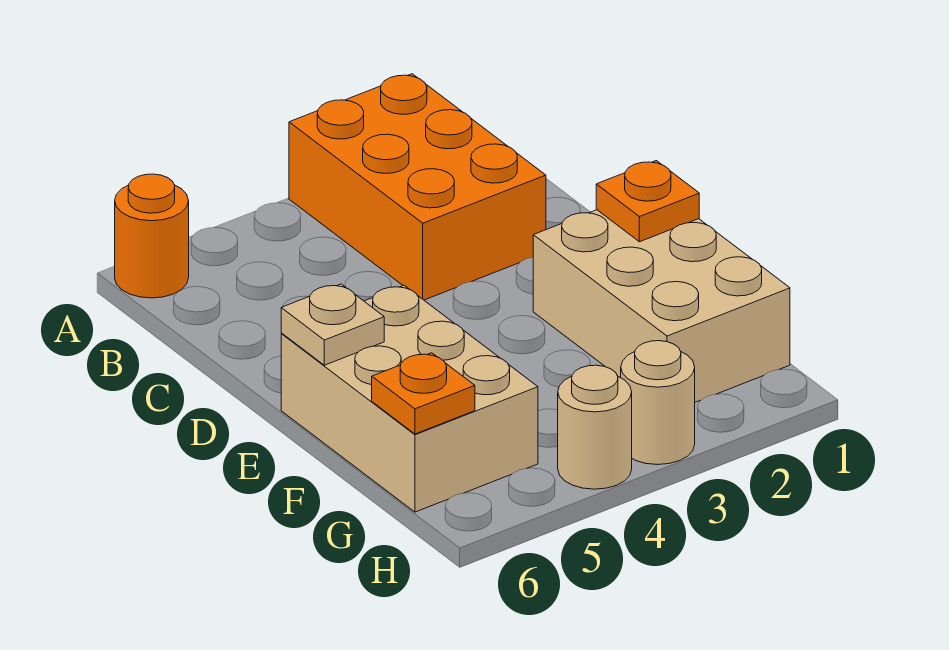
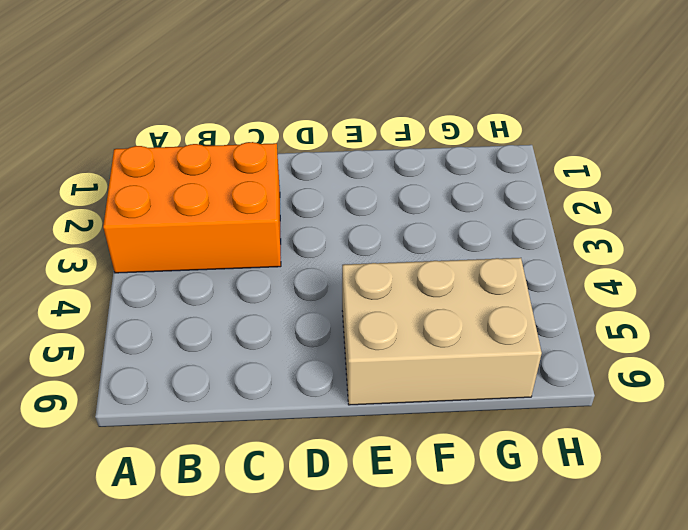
none -> orange round brick A6 level 1
none -> tan brick E1:G2 level 1

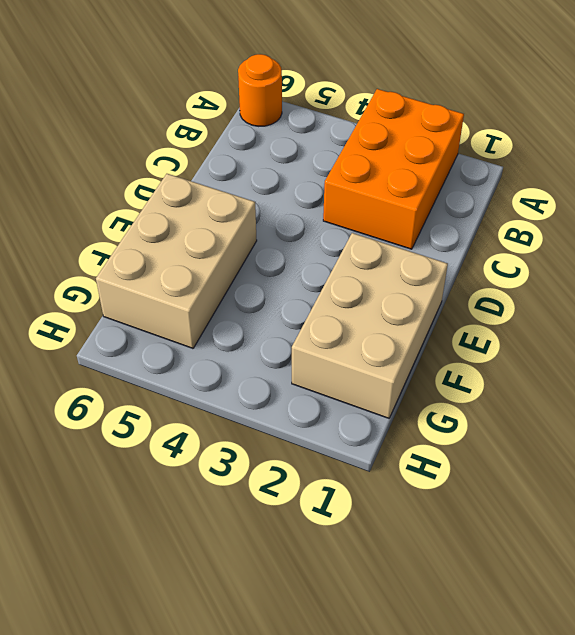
none -> tan round brick H3 level 1
none -> tan round brick H4 level 1

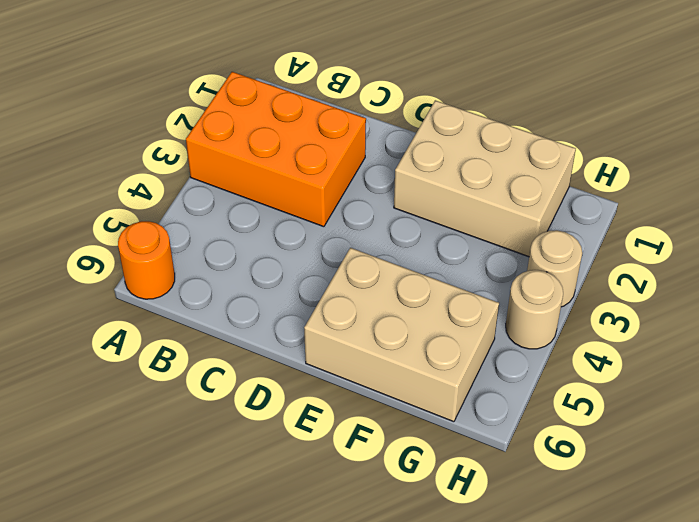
none -> orange plate E1 level 2
none -> tan plate E6 level 2

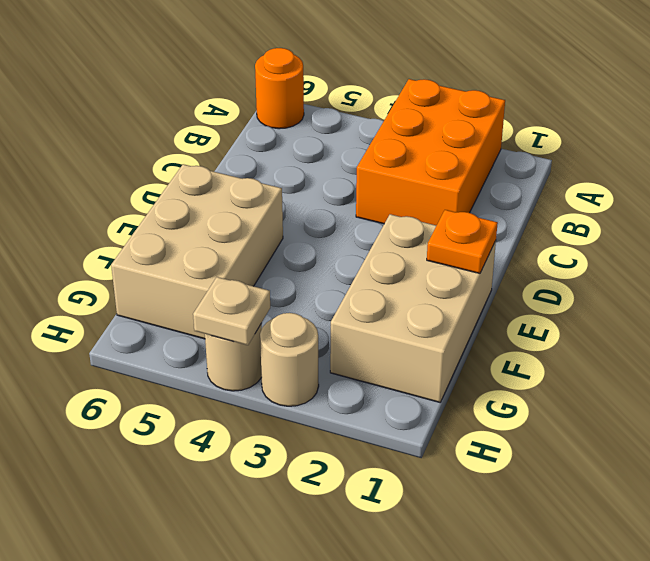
tan plate H4 level 2 -> tan plate E6 level 2
none -> orange plate G6 level 2

